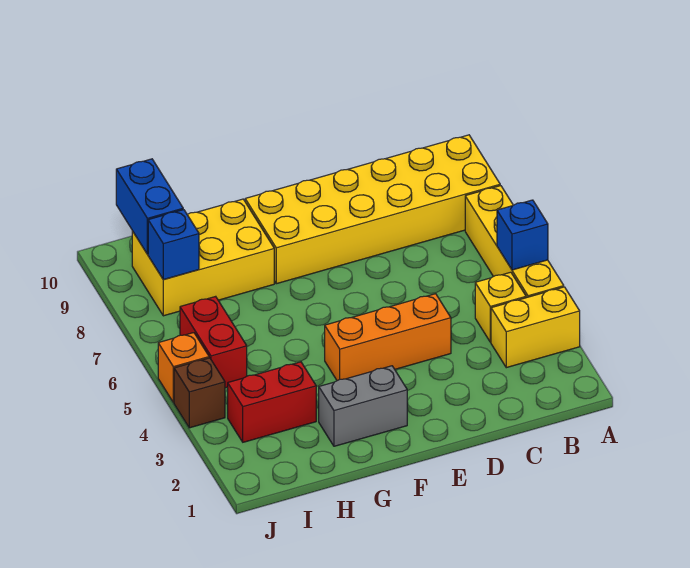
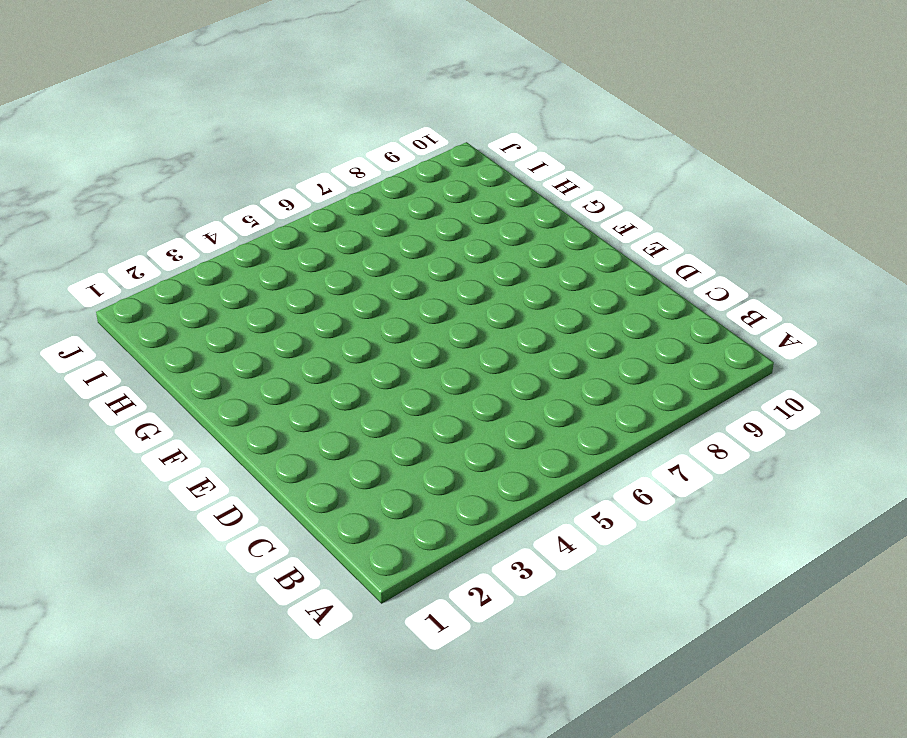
none -> yellow brick A3:B3 level 1
none -> yellow brick A4:A7 level 1
none -> yellow brick A8:F9 level 1

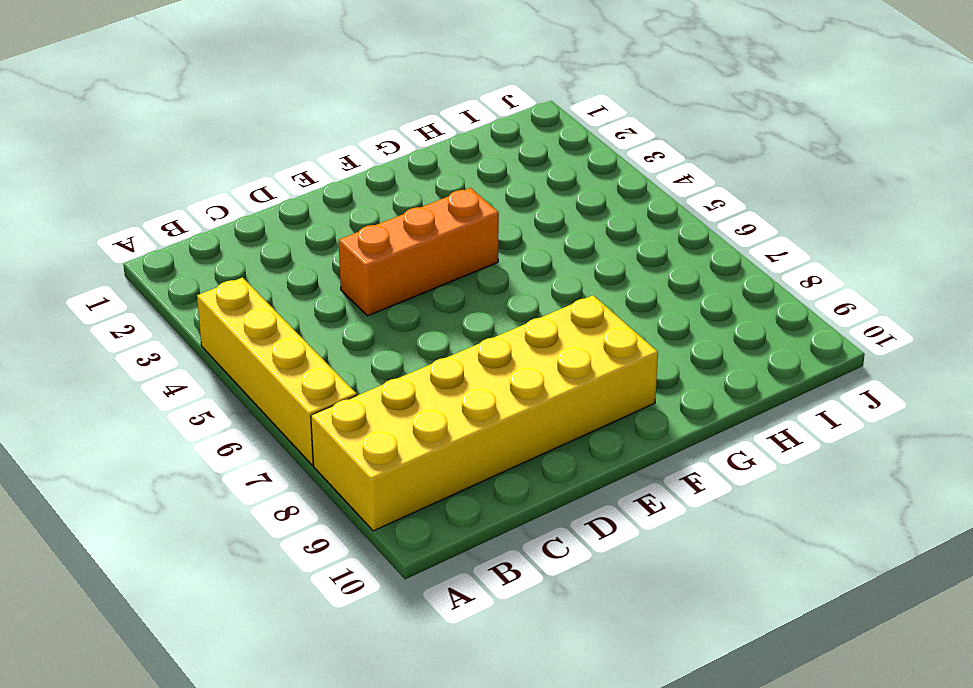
none -> yellow brick A3:B3 level 1
none -> yellow brick B4 level 1
none -> grey brick F2:G2 level 1

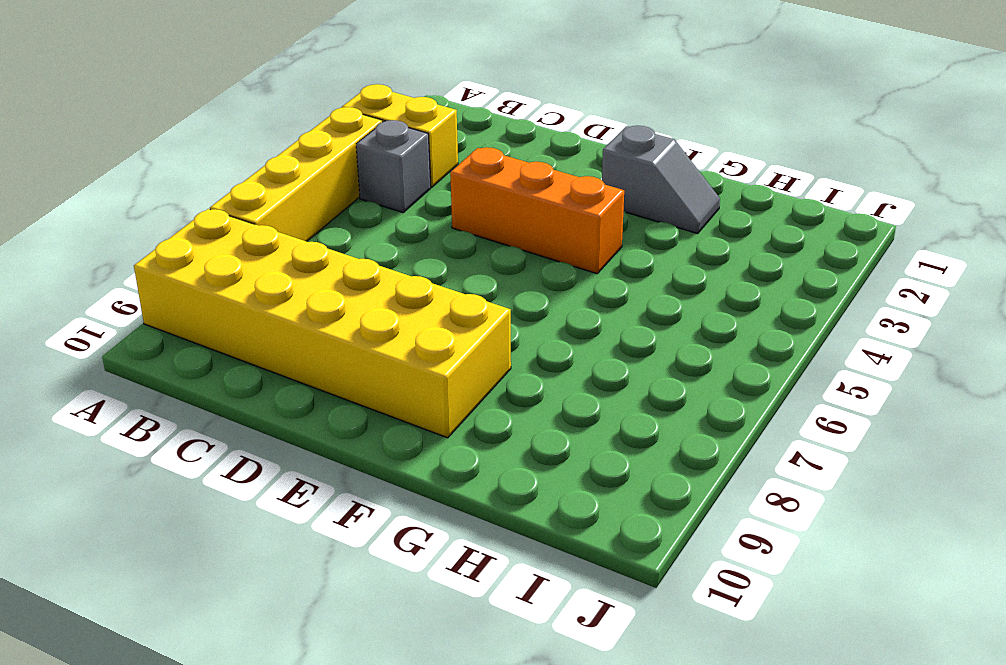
grey brick B4 level 1 -> yellow brick B4 level 1
grey slope F2:G2 level 1 top F -> grey brick F2:G2 level 1
none -> yellow brick G8:I9 level 1
none -> red brick H3:I3 level 1
none -> red brick I5:I6 level 1

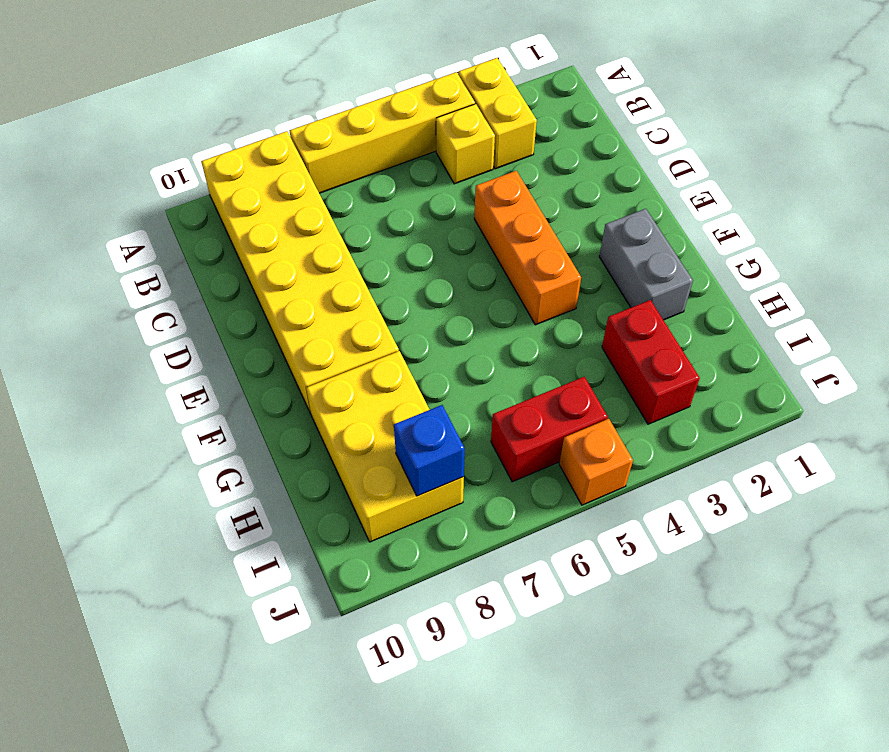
none -> brown brick J4 level 1
none -> blue brick A5 level 2
none -> blue brick I9:I10 level 2

